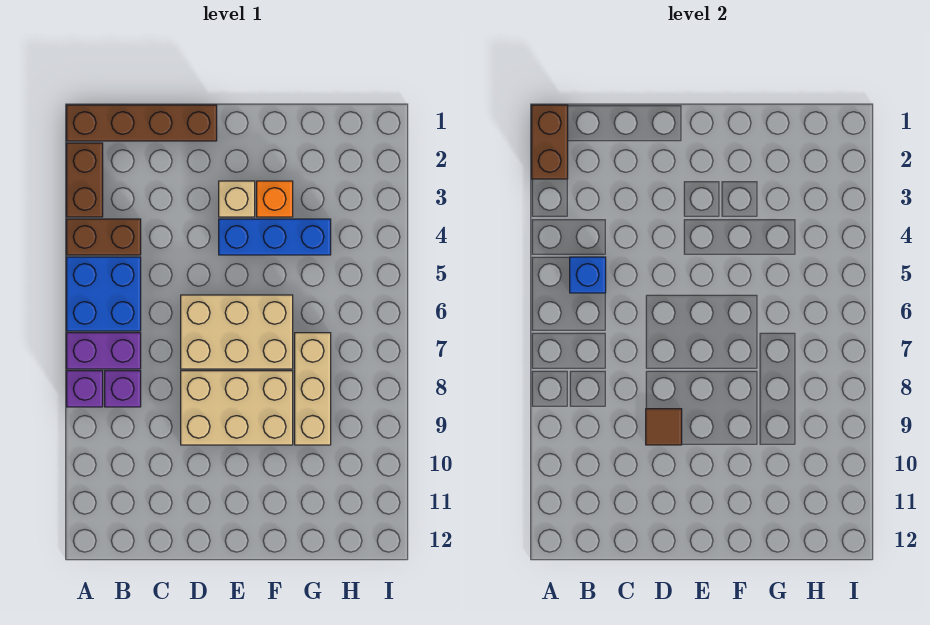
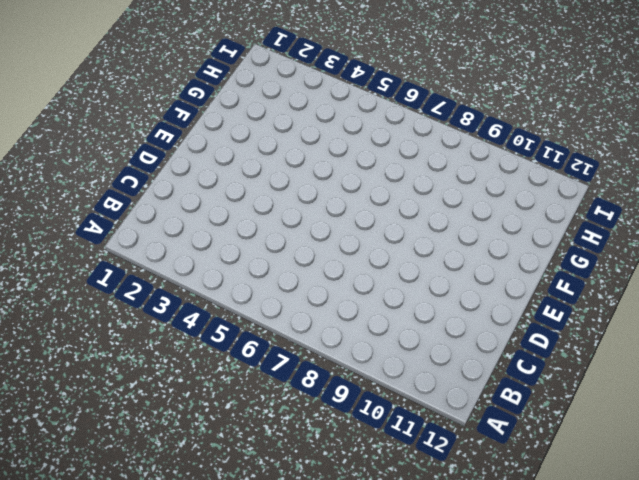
none -> brown brick A1:D1 level 1
none -> brown brick A2:A3 level 1
none -> brown brick A4:B4 level 1

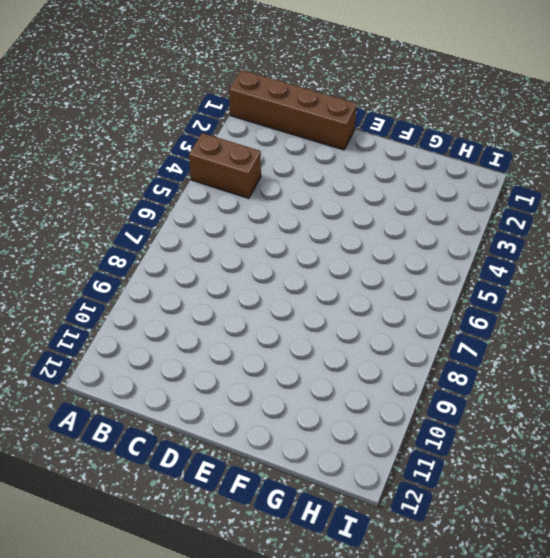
none -> brown brick A2:A3 level 1
none -> blue brick A5:B6 level 1
none -> purple brick A7:B7 level 1

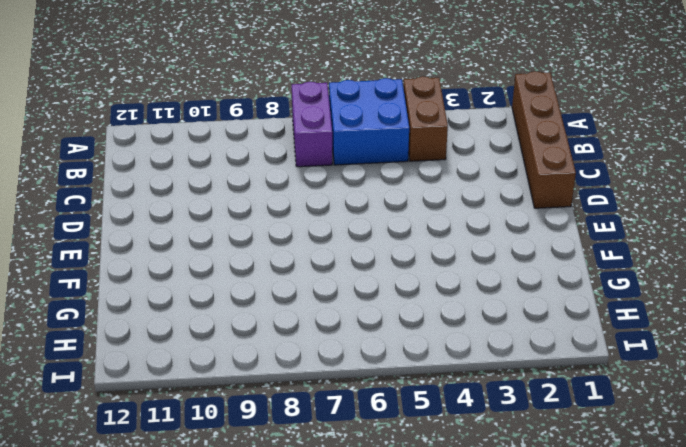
none -> brown brick A2:A3 level 1
none -> purple brick A8 level 1
none -> purple brick B8 level 1

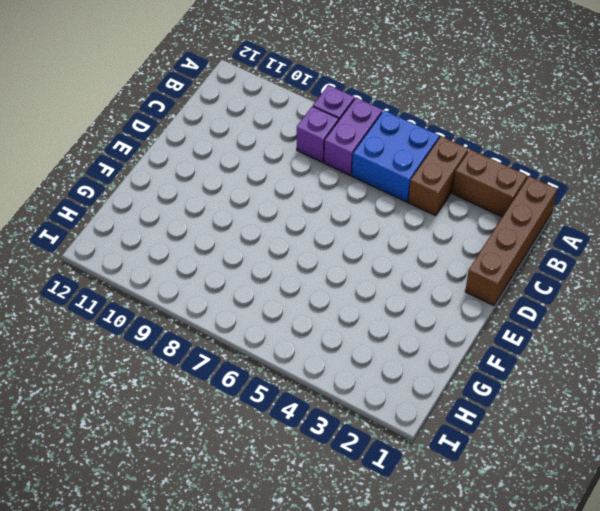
none -> tan brick D6:F7 level 1
none -> tan brick D8:F9 level 1
none -> tan brick E3 level 1

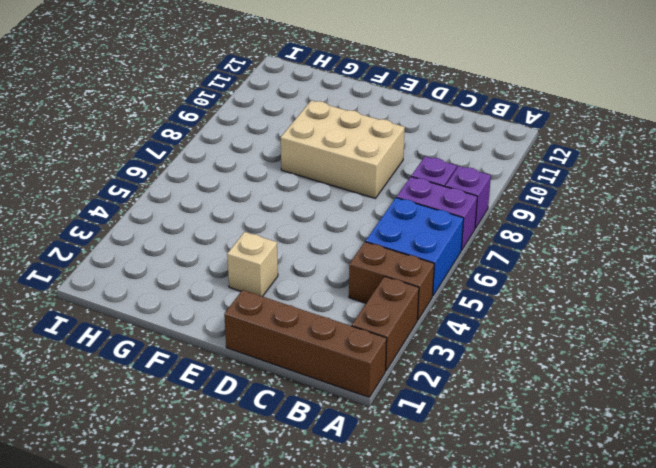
none -> tan brick D6:F7 level 1
none -> blue brick E4:G4 level 1
none -> orange brick F3 level 1

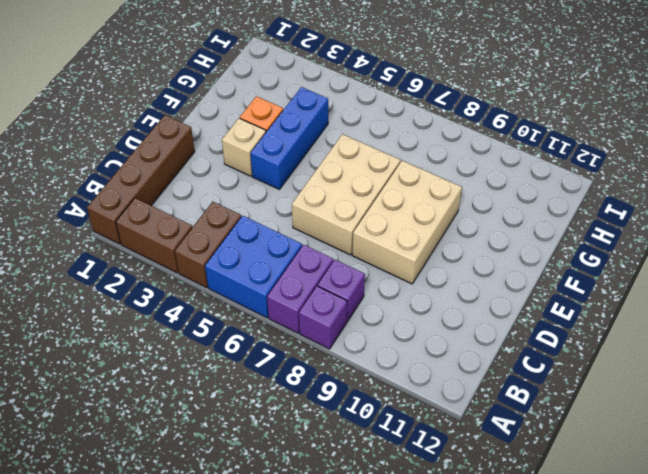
none -> tan brick G7:G9 level 1
none -> brown brick A1:A2 level 2
none -> blue brick B5 level 2

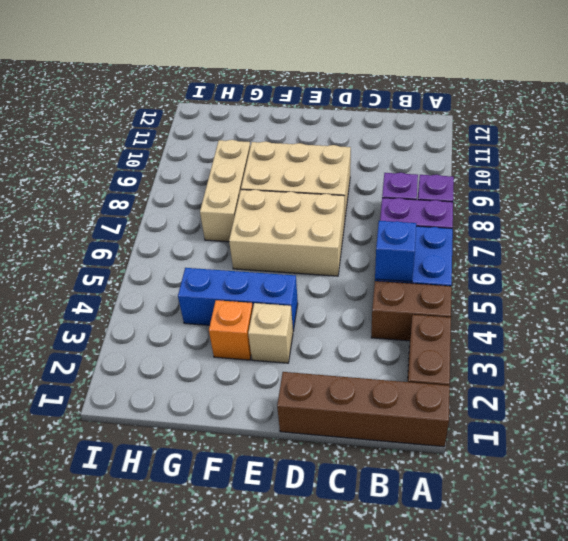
none -> brown brick A1:A2 level 2
none -> brown tile D9 level 2

